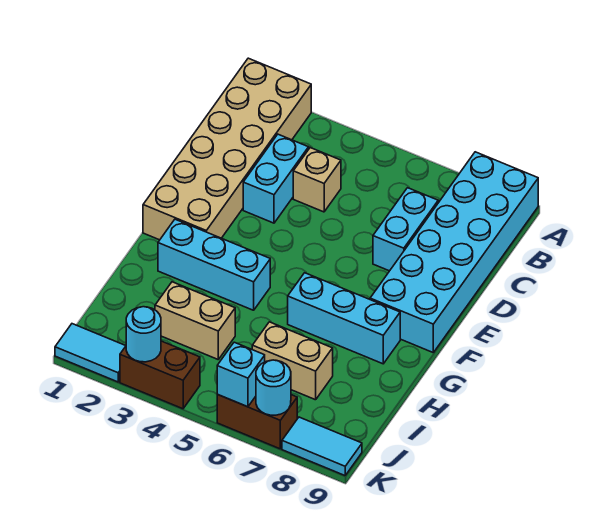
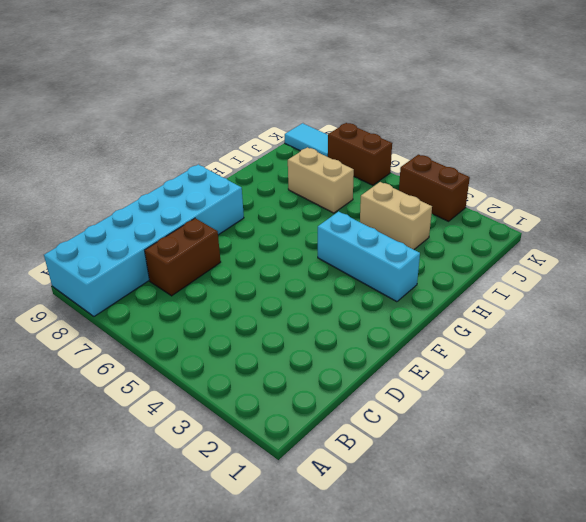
brown brick C7:D7 level 1 -> cyan brick C7:D7 level 1
none -> tan brick A1:F2 level 1
none -> cyan brick C3:D3 level 1
none -> tan brick C4 level 1

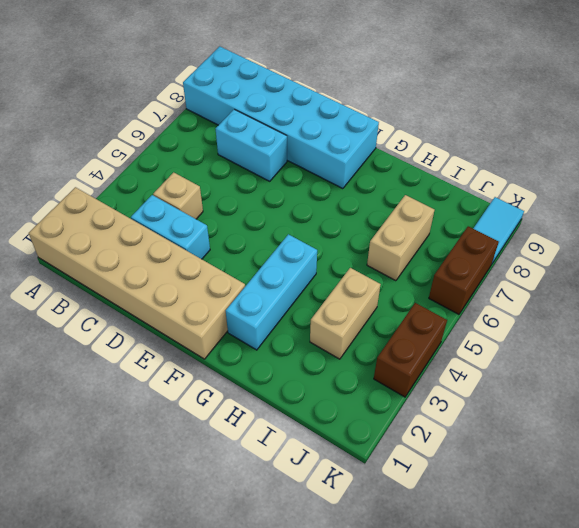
none -> cyan brick G6:G8 level 1
none -> cyan tile K1:K2 level 1
none -> cyan round brick K3 level 2

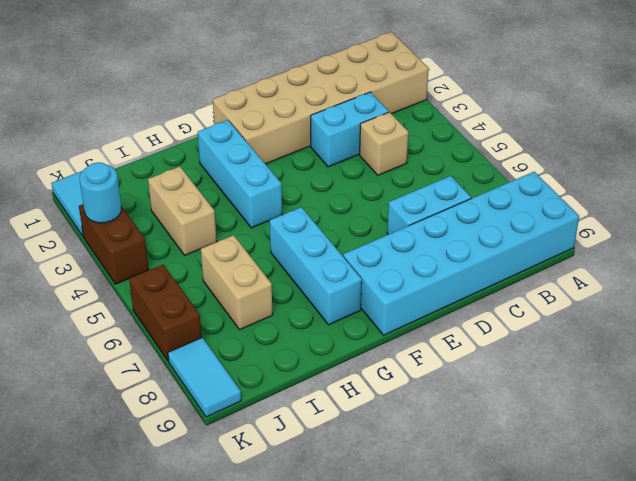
none -> cyan brick K6 level 2
none -> cyan round brick K7 level 2

